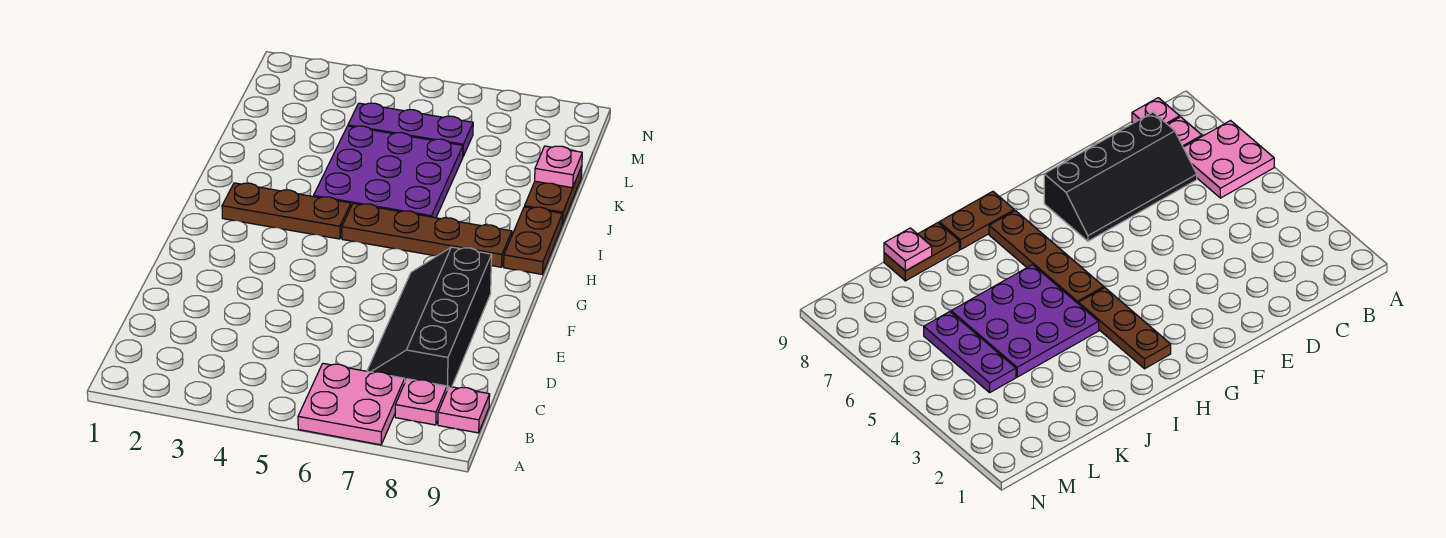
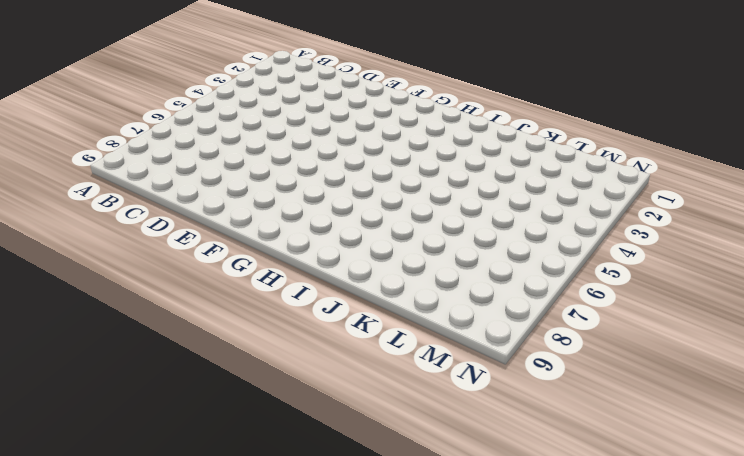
none -> pink plate A6:B7 level 1
none -> pink plate B8 level 1

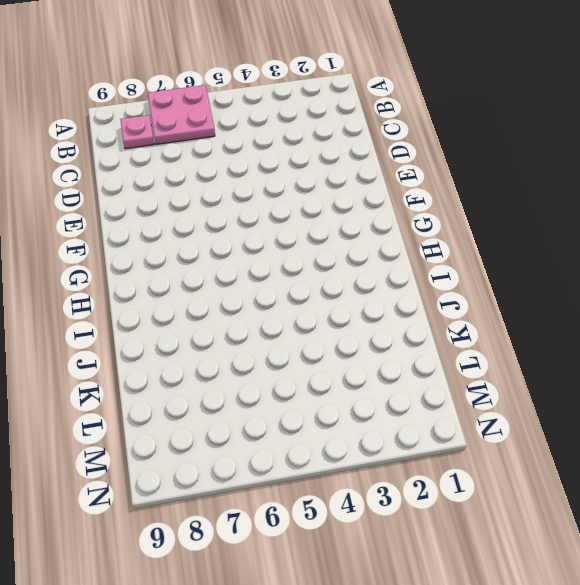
none -> pink plate B9 level 1
none -> black slope C7:F8 level 1 top 8

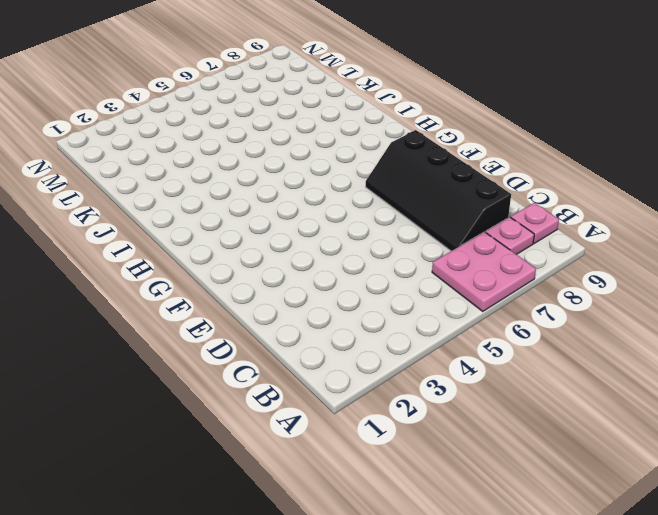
none -> brown plate H2:H4 level 1
none -> brown plate H5:H8 level 1

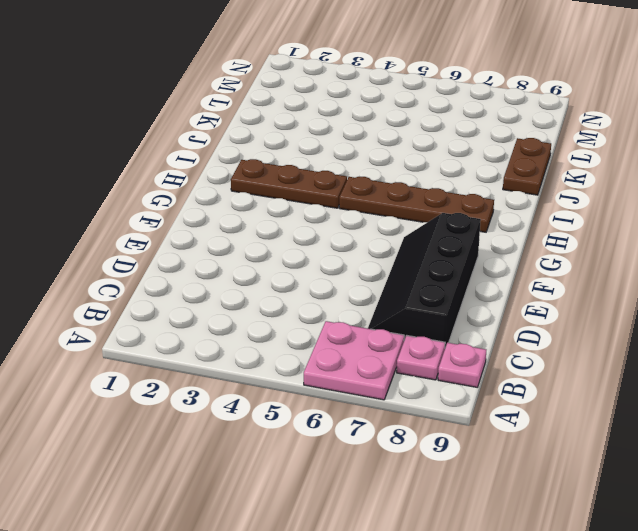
none -> brown plate H9:I9 level 1
none -> purple plate I4:K6 level 1

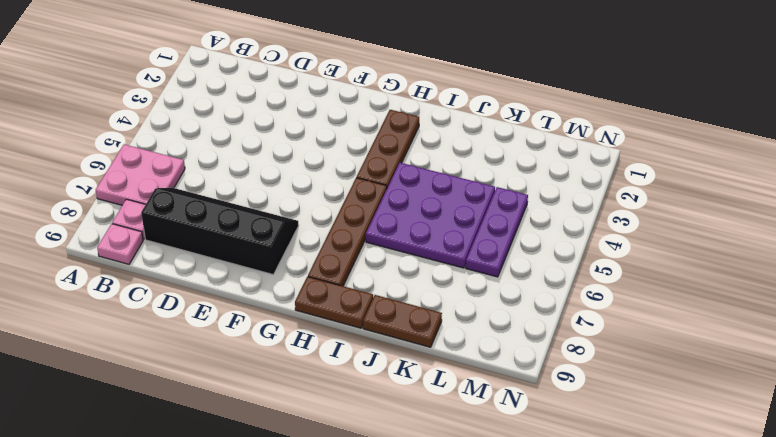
none -> pink plate K9 level 2

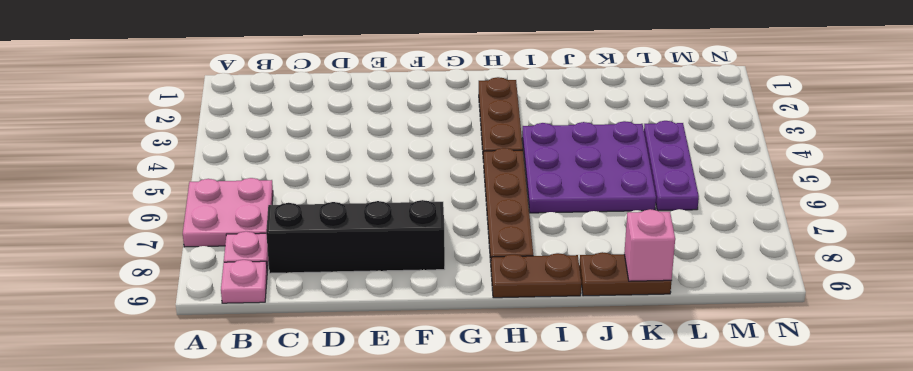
pink brick K9 level 2 -> pink plate K9 level 2

